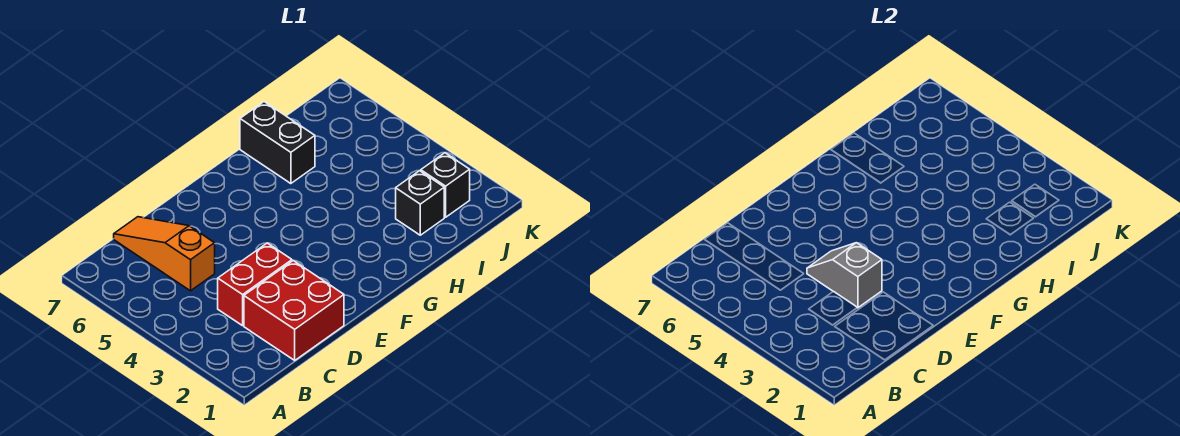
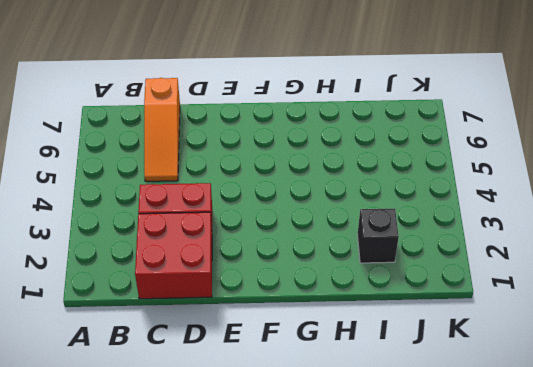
orange slope C5:C7 level 1 top 7 -> orange slope C5:C7 level 1 top 5
none -> black brick H6:H7 level 1
none -> black brick J2 level 1

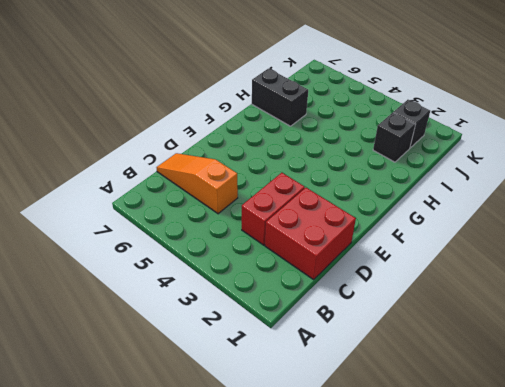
none -> grey slope D3:D4 level 2 top 3

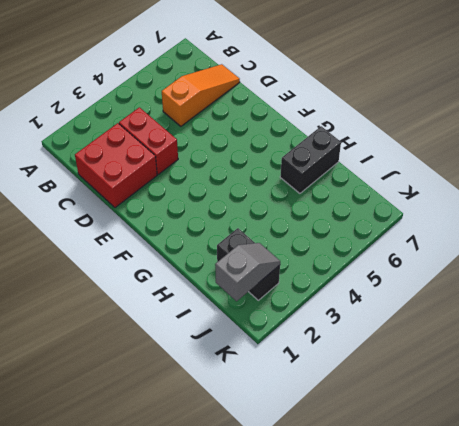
grey slope J1:J2 level 2 top 1 -> grey slope D3:D4 level 2 top 3

